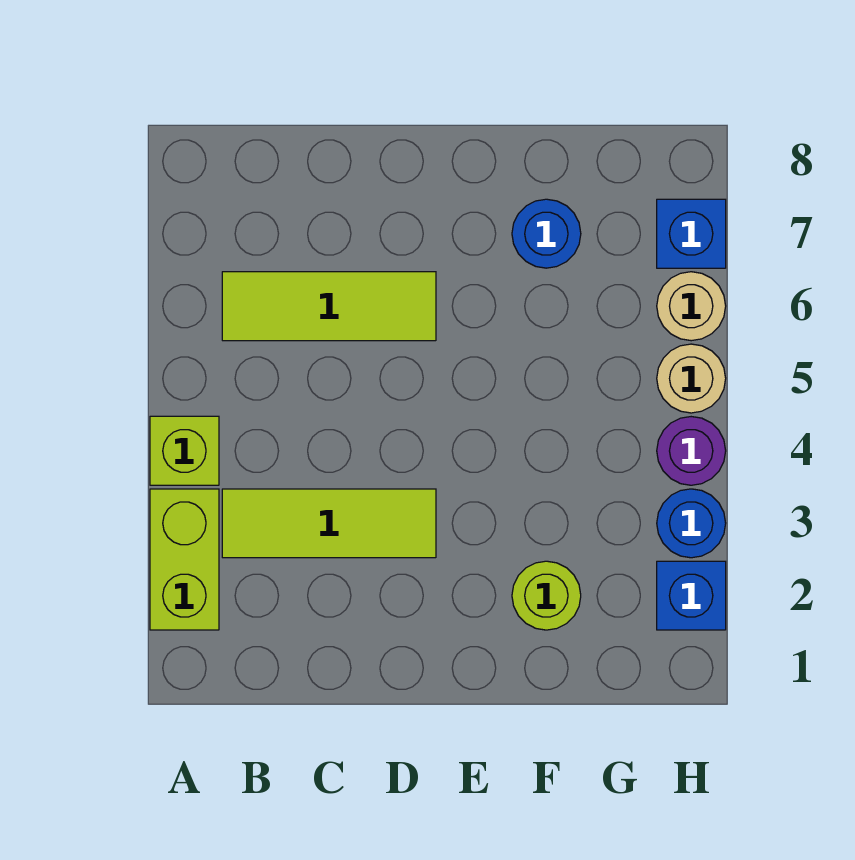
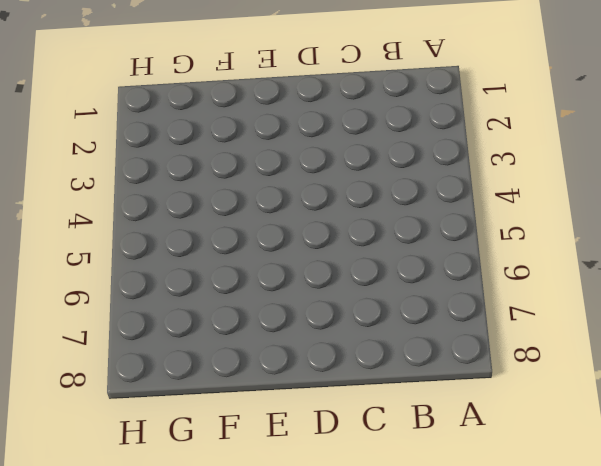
none -> lime brick A2:A3 level 1
none -> lime brick A4 level 1
none -> lime tile B3:D3 level 1

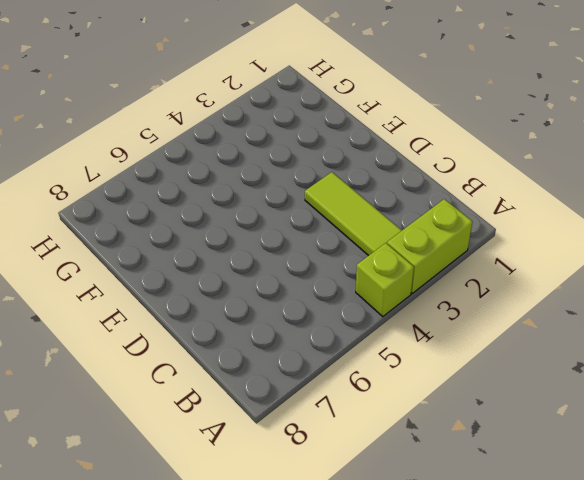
none -> lime tile B6:D6 level 1
none -> lime round brick F2 level 1
none -> blue round brick F7 level 1

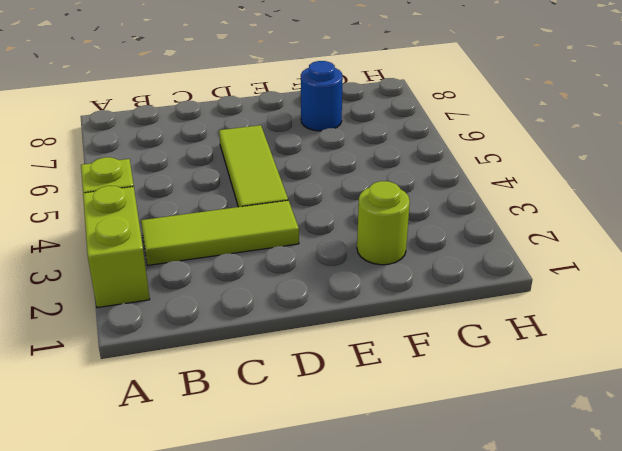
lime tile D4:D6 level 1 -> lime tile B6:D6 level 1
none -> blue brick H2 level 1
none -> blue round brick H3 level 1
none -> purple round brick H4 level 1

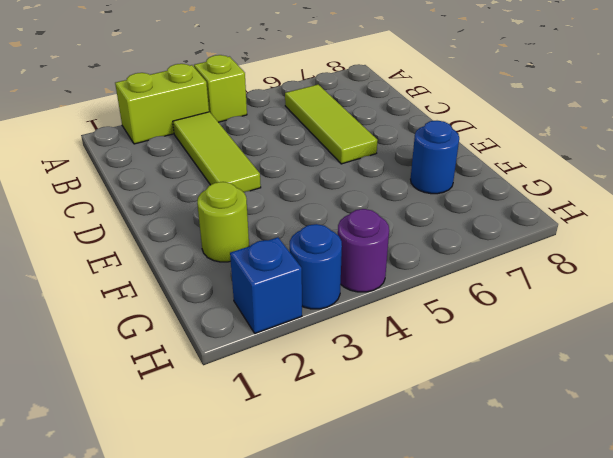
none -> tan round brick H5 level 1
none -> tan round brick H6 level 1
none -> blue brick H7 level 1

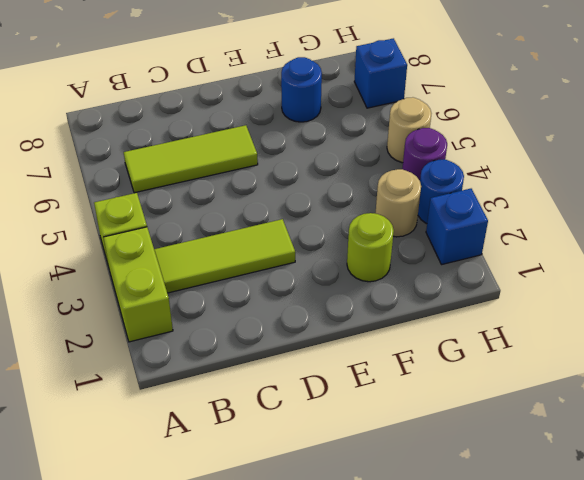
tan round brick G3 level 1 -> tan round brick H6 level 1

